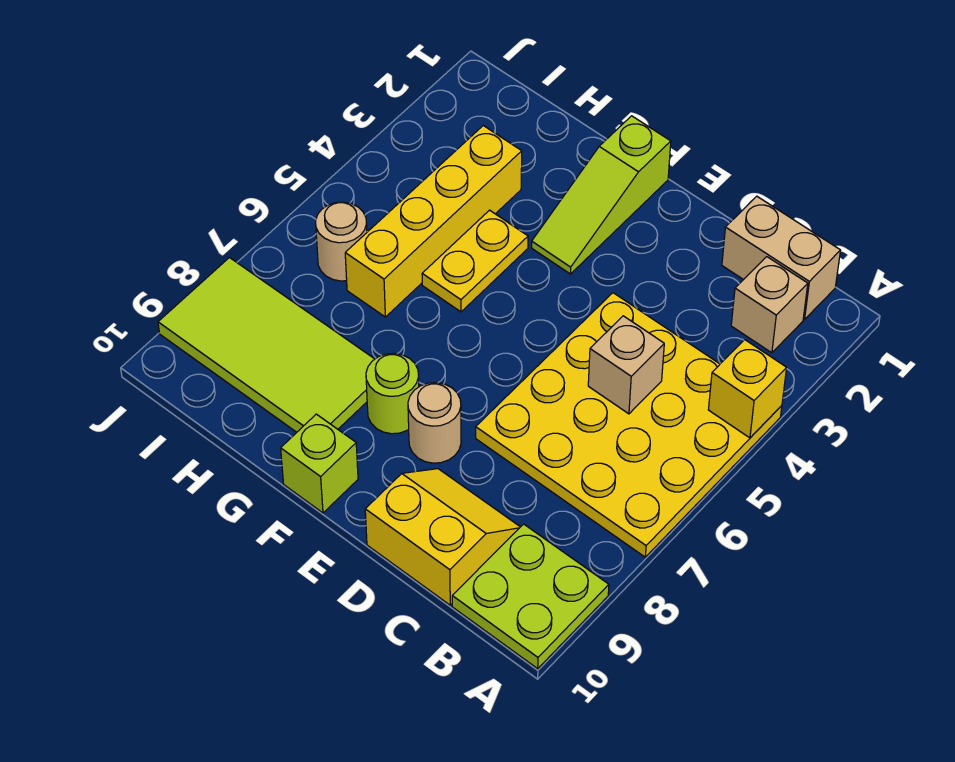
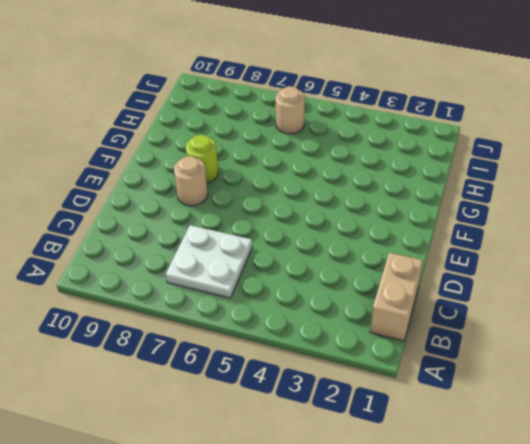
white plate B6:C7 level 1 -> yellow plate A4:D7 level 1
none -> lime plate A9:B10 level 1
none -> tan brick B2 level 1
none -> yellow slope C9:D10 level 1 top 10

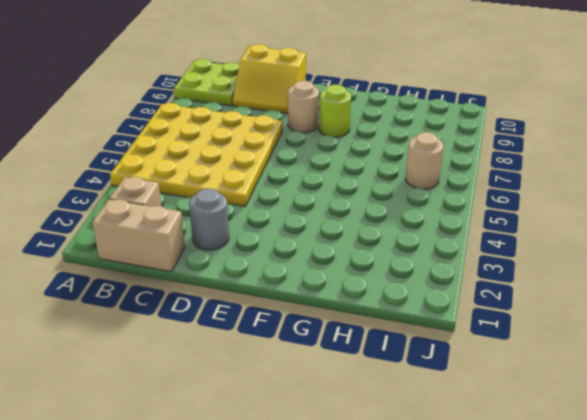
grey round brick D2 level 1 -> none
none -> lime slope F1:F3 level 1 top 1
none -> lime brick F10 level 1
none -> yellow plate G4:G5 level 1

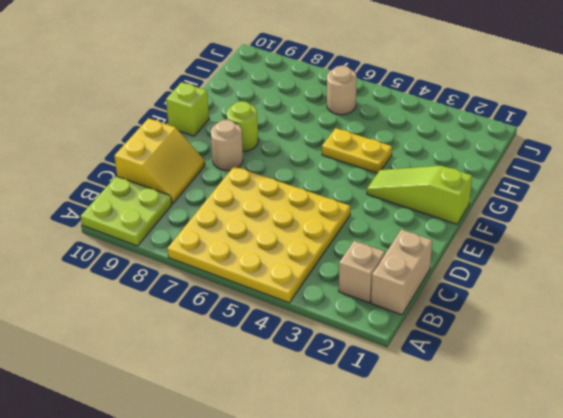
none -> lime tile G8:J9 level 1
none -> yellow brick H3:H6 level 1
none -> yellow brick A4 level 2

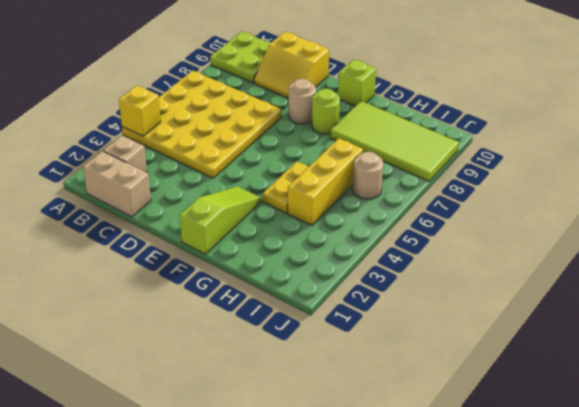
yellow brick H4:H6 level 1 -> yellow brick H3:H6 level 1
none -> tan brick C5 level 2

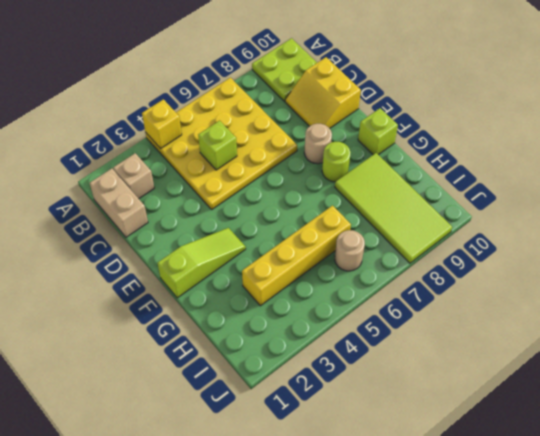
lime brick C5 level 2 -> tan brick C5 level 2
none -> yellow plate G4:G5 level 1

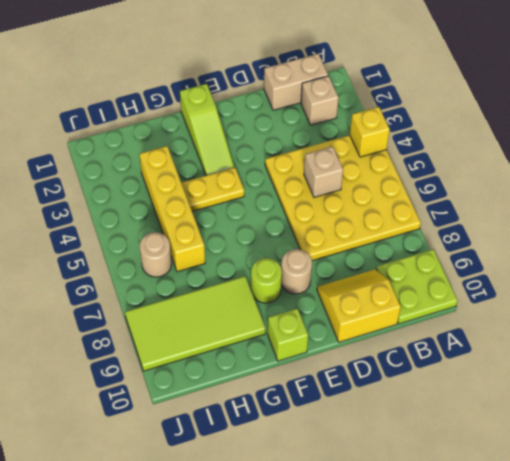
yellow plate F4:G4 level 1 -> yellow plate G4:G5 level 1

